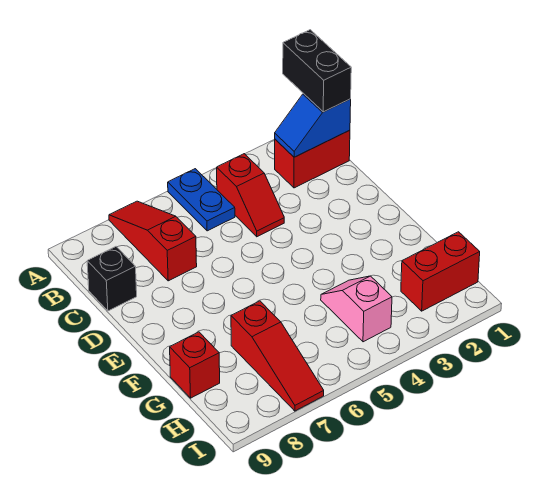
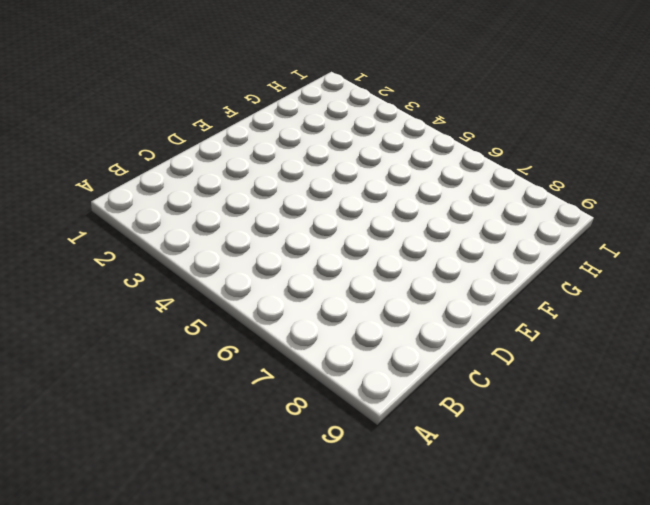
none -> blue plate A5:B5 level 1
none -> red slope A7:C7 level 1 top C

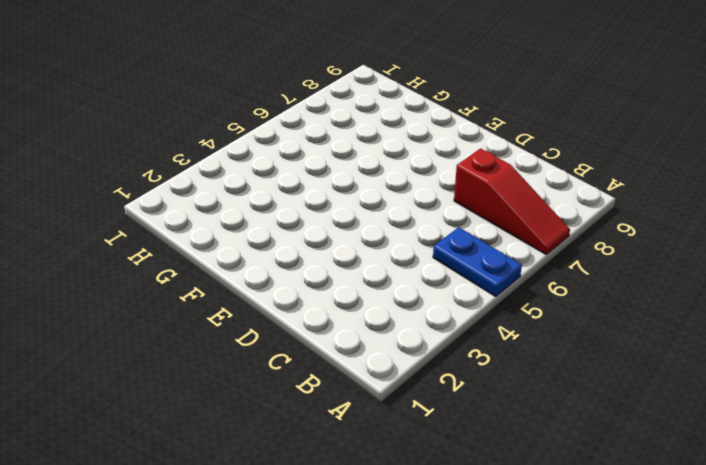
none -> red brick B1:B2 level 1
none -> red slope B4:C4 level 1 top B

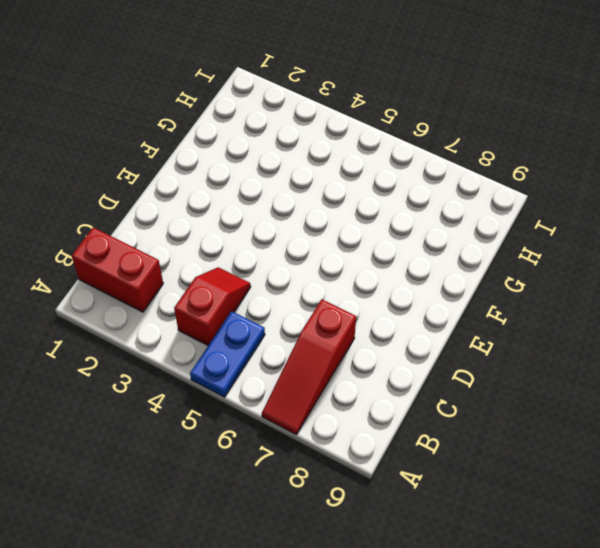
none -> black brick C9 level 1
none -> pink slope G4:H4 level 1 top H

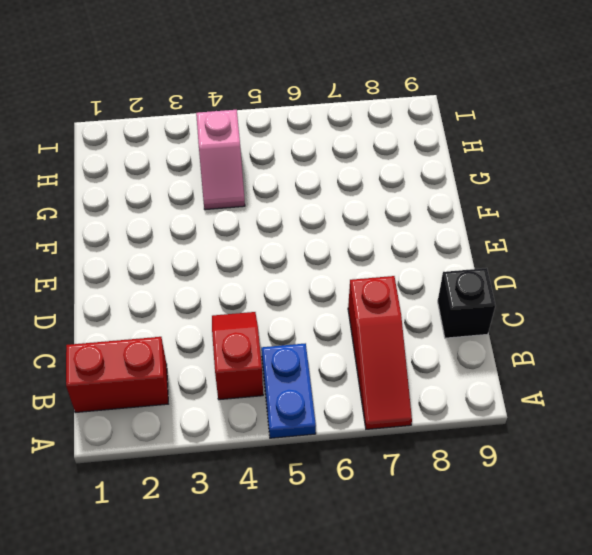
none -> red slope G7:I7 level 1 top G
none -> red brick G9 level 1

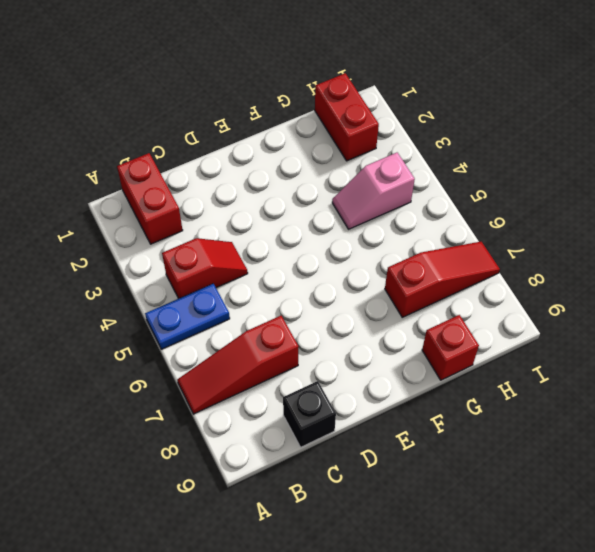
none -> blue slope B1:B2 level 2 top 1
none -> black brick A1:B1 level 3

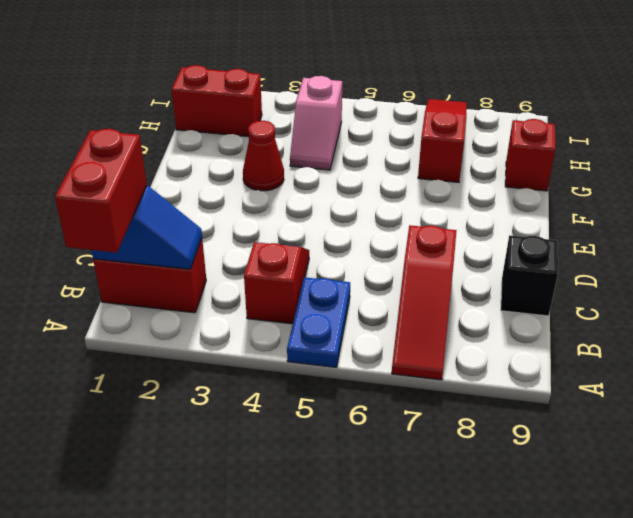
red brick A1:B1 level 3 -> black brick A1:B1 level 3
red cone F3 level 1 -> none

